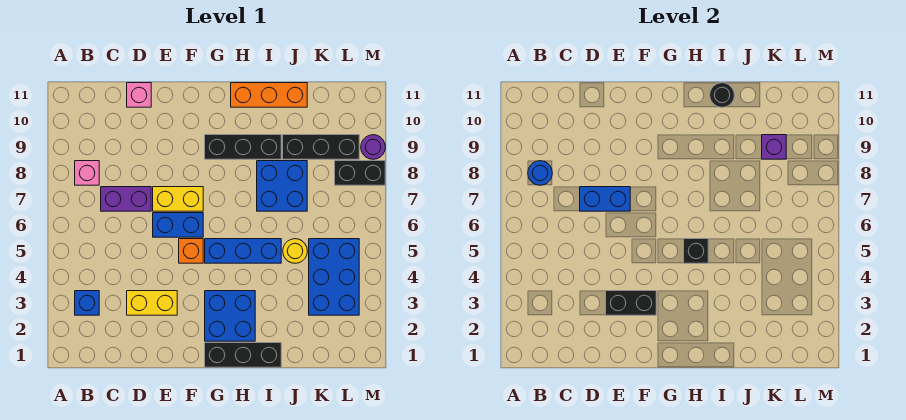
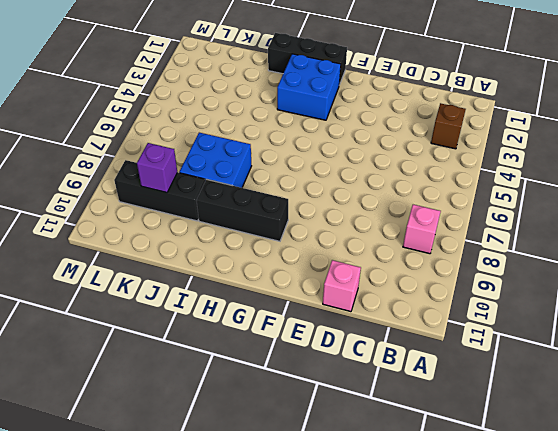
brown brick B3 level 1 -> blue brick B3 level 1
none -> purple brick C7:D7 level 1
none -> yellow brick D3:E3 level 1
none -> blue brick E6:F6 level 1

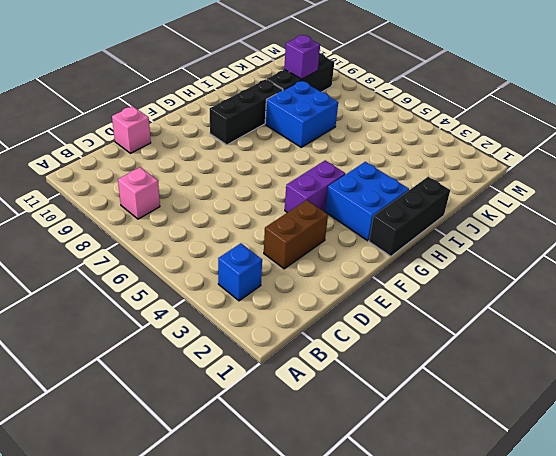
brown brick D3:E3 level 1 -> yellow brick D3:E3 level 1
purple brick F4:G4 level 1 -> purple brick C7:D7 level 1
none -> blue brick E6:F6 level 1
none -> yellow brick E7:F7 level 1
none -> orange brick F5 level 1

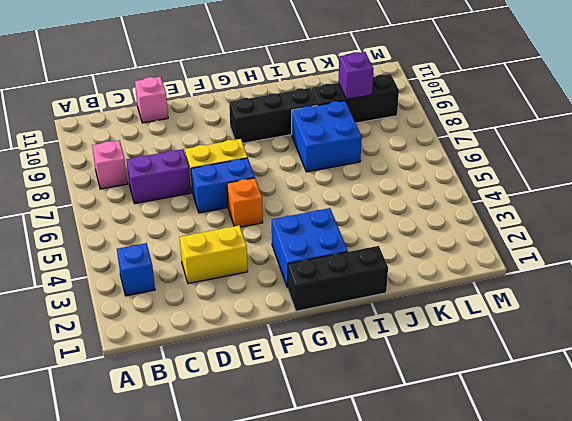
none -> blue brick G5:I5 level 1
none -> orange brick H11:J11 level 1
none -> yellow round brick J5 level 1

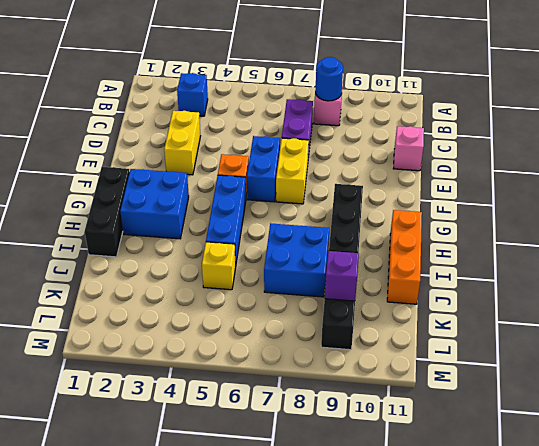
yellow brick J5 level 1 -> yellow round brick J5 level 1
none -> blue brick K3:L5 level 1
none -> black brick L8:M8 level 1
none -> purple round brick M9 level 1

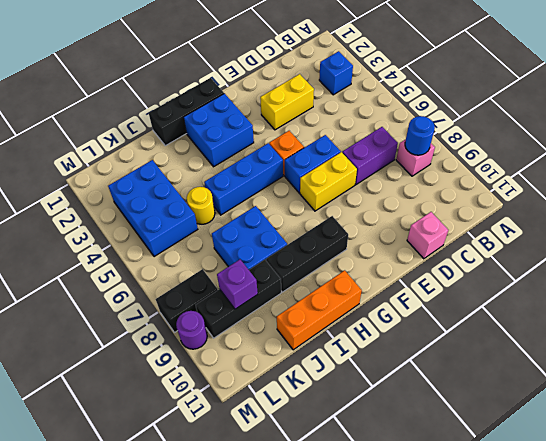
none -> blue brick D7:E7 level 2
none -> black brick E3:F3 level 2
none -> black brick H5 level 2

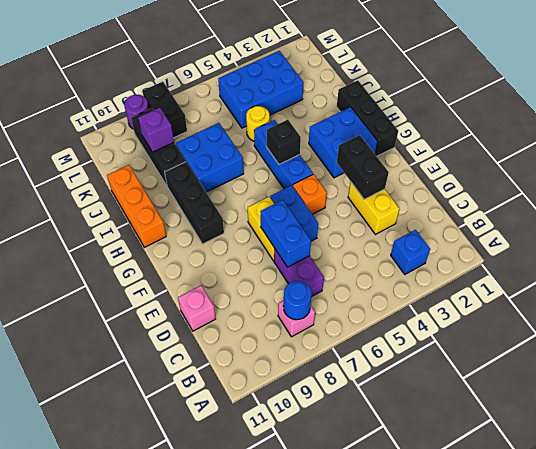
none -> black round brick I11 level 2

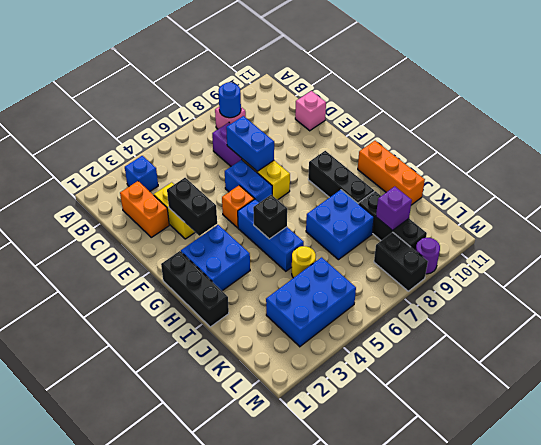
orange brick C2:D2 level 1 -> none
none -> black round brick I11 level 2

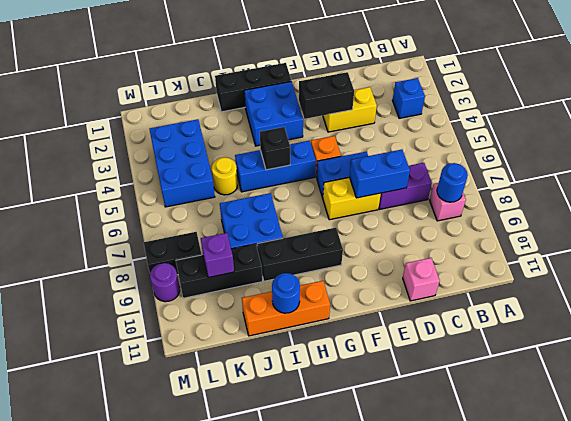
blue round brick I11 level 2 -> black round brick I11 level 2

